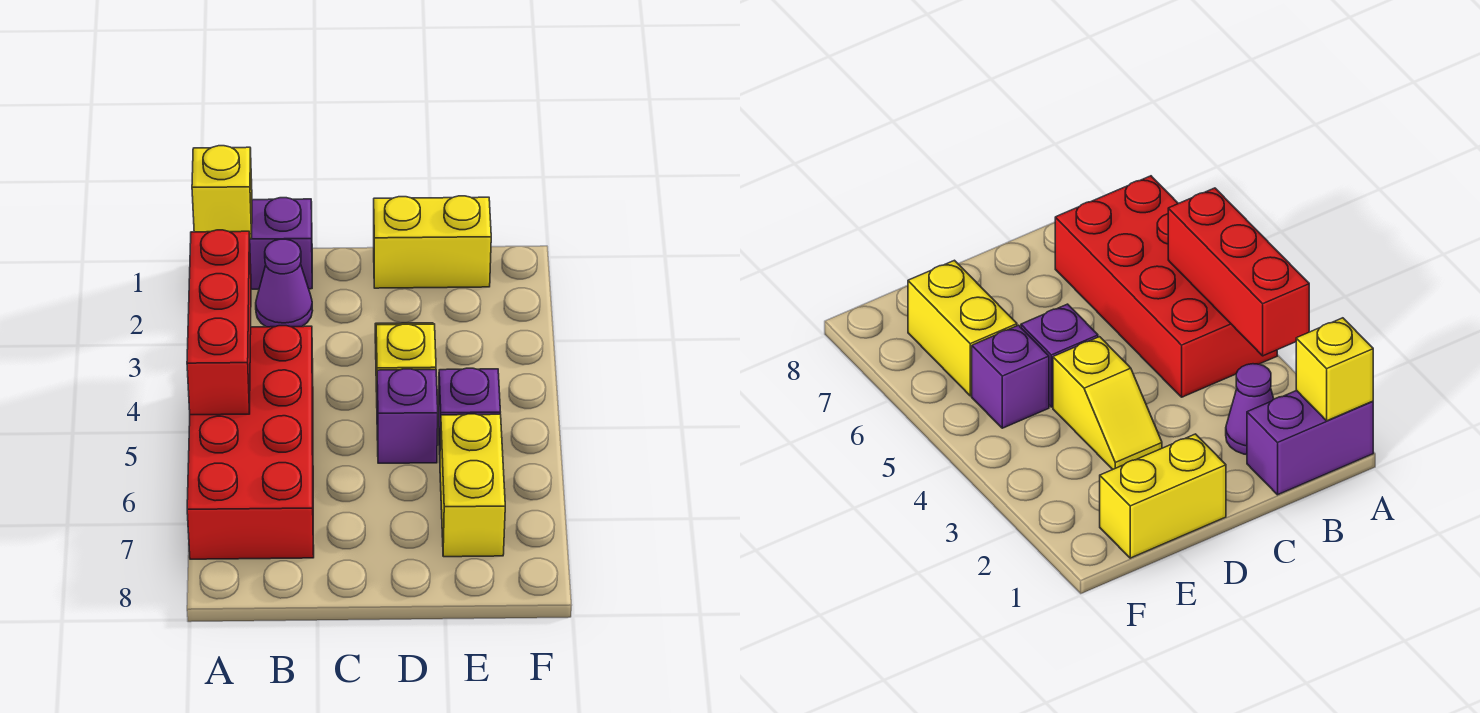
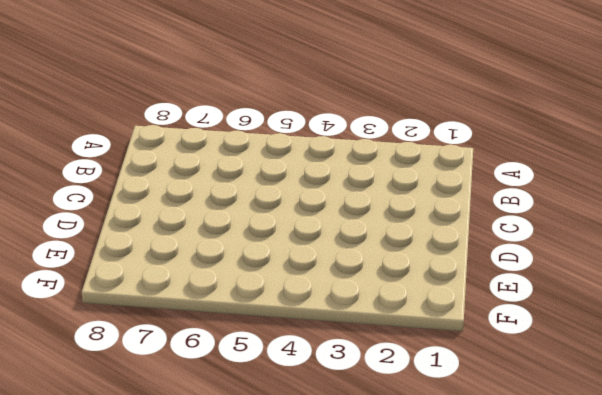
none -> purple brick A1:B1 level 1
none -> red brick A4:B7 level 1

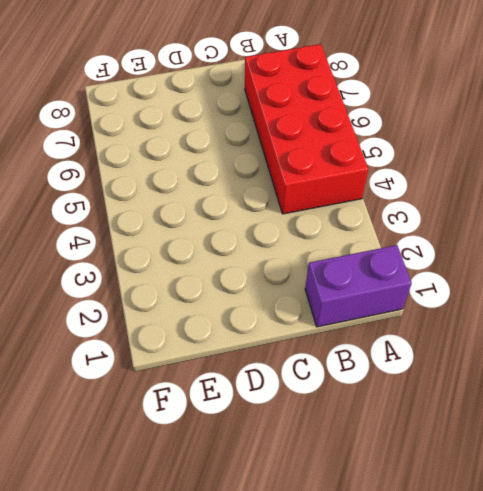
none -> purple cone B2 level 1
none -> yellow brick D1:E1 level 1

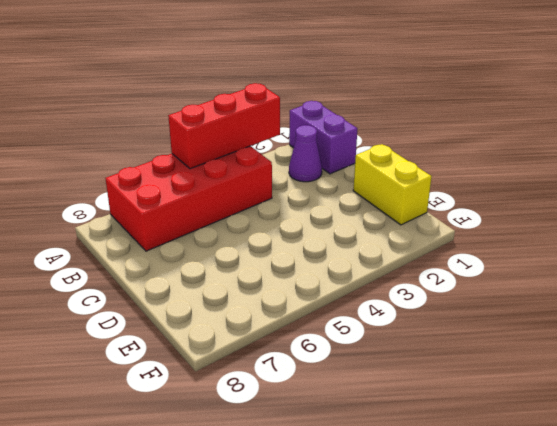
none -> yellow slope D3:D4 level 1 top 4
none -> purple brick D5 level 1

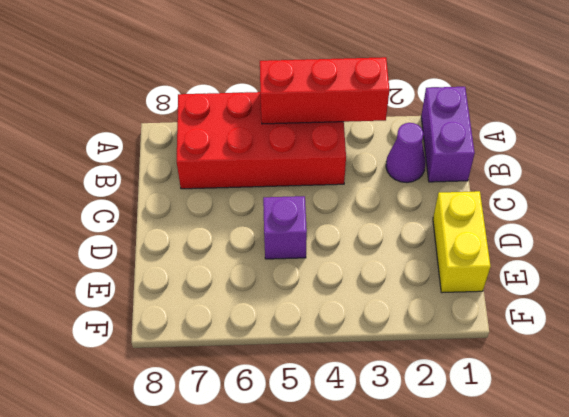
none -> yellow slope D3:D4 level 1 top 4
none -> purple brick E5 level 1

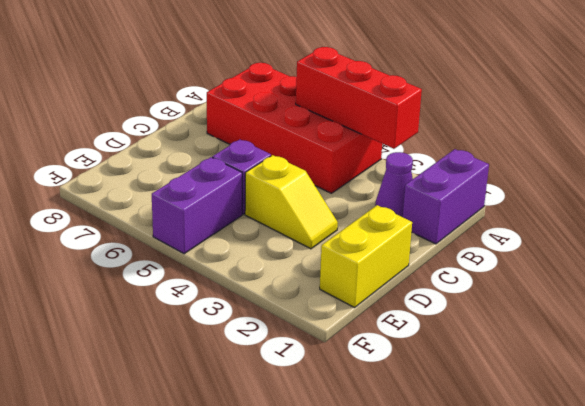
purple brick E5:F5 level 1 -> purple brick E5 level 1
none -> yellow brick E6:E7 level 1
none -> yellow brick A1 level 2

